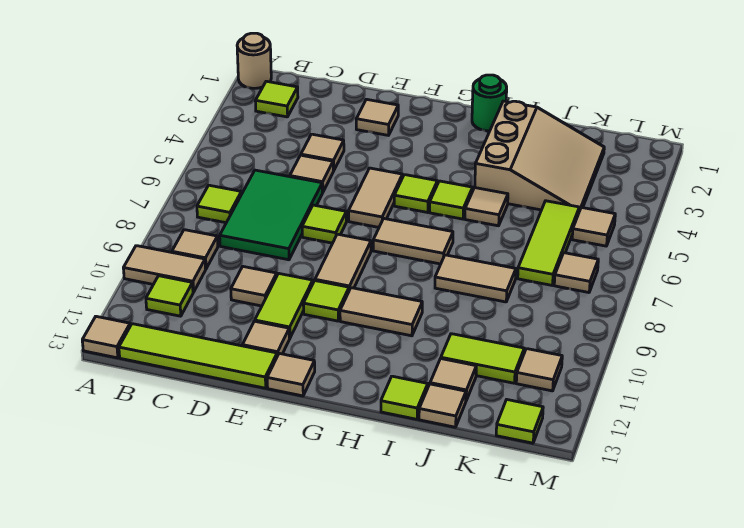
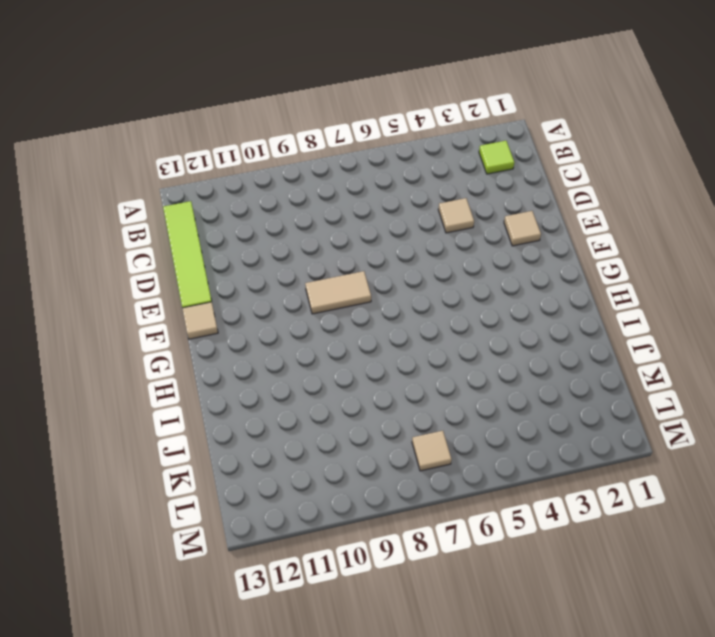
none -> tan round brick A1 level 1
none -> tan tile A10:B10 level 1
none -> tan tile A13 level 1
none -> lime tile B7 level 1

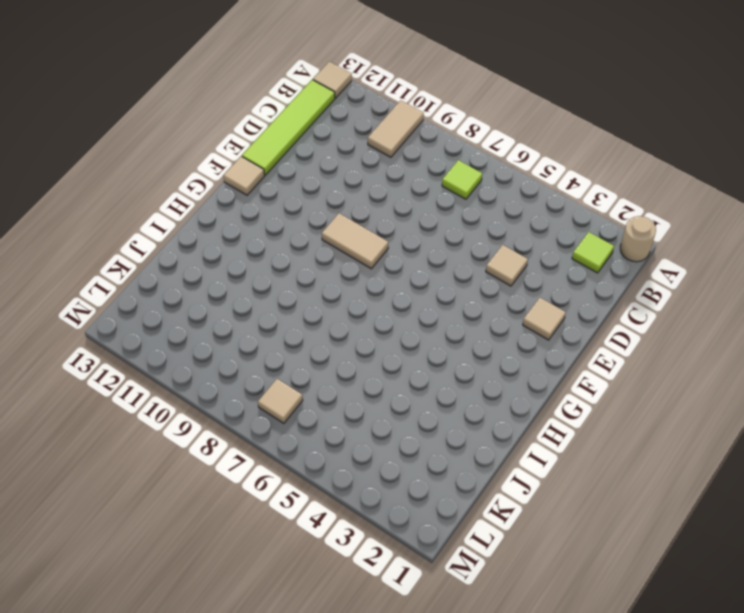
none -> tan tile B9 level 1
none -> lime tile B11 level 1
none -> green tile C6:D8 level 1
none -> tan tile D5 level 1

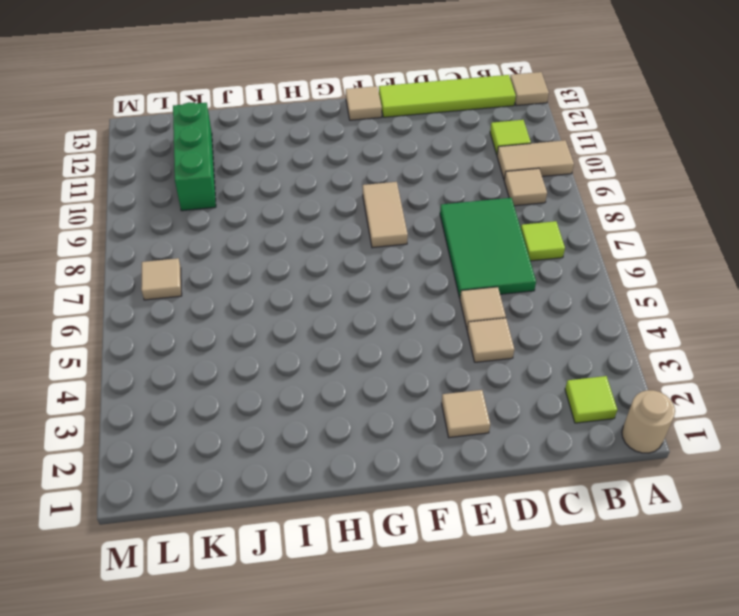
green brick K10:K12 level 1 -> lime tile J11:K11 level 1
none -> tan tile D10 level 1
none -> lime tile E7 level 1
none -> lime tile E10:E11 level 1
none -> tan tile E12 level 1

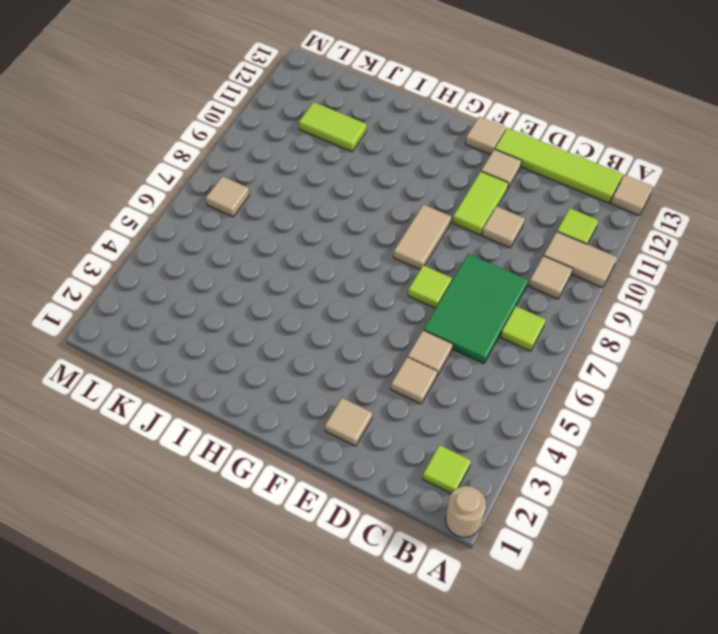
none -> tan tile F5:F6 level 1
none -> lime tile F10 level 1
none -> lime tile G5 level 1
none -> tan tile G7:H7 level 1

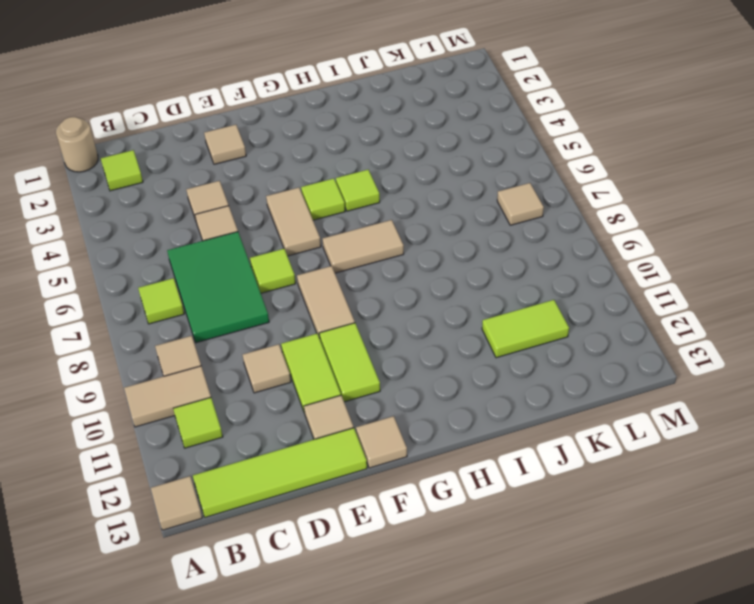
lime tile F10:F11 level 1 -> lime tile F10 level 1
none -> tan tile G10:H10 level 1
none -> green round brick H1 level 1
none -> tan slope I2:K4 level 1 top I
none -> tan tile I5 level 1

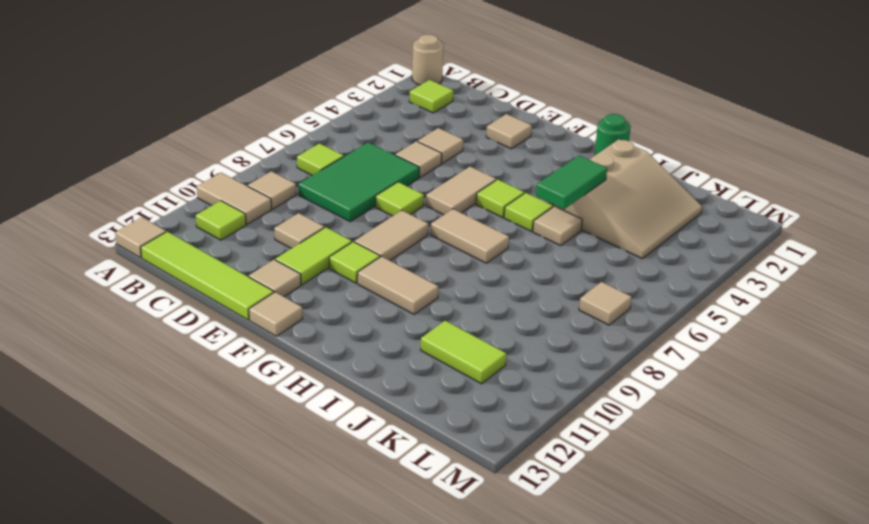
green tile I4:I5 level 2 -> none
none -> tan tile I8:J8 level 1
none -> lime tile I13 level 1
none -> tan tile J12 level 1
none -> tan tile J13 level 1

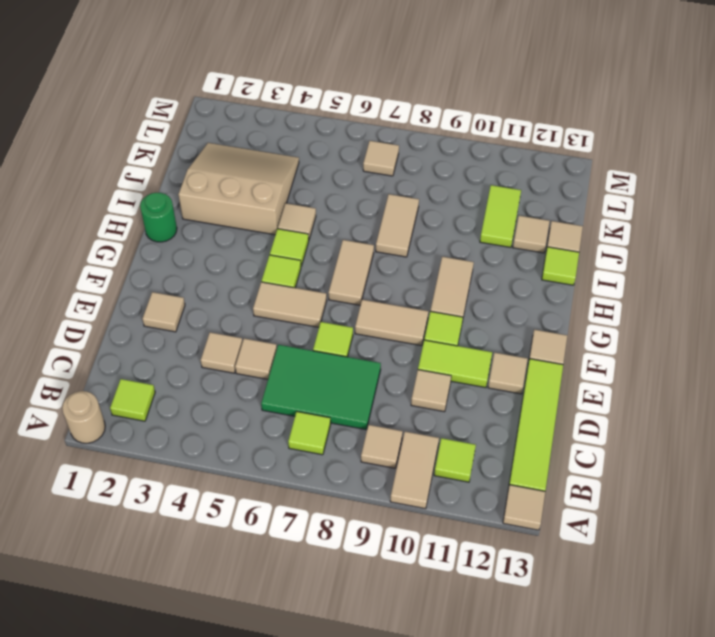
none -> lime tile K5:K7 level 1
none -> tan tile L5 level 1
none -> tan tile L11 level 1
none -> lime tile L13 level 1

